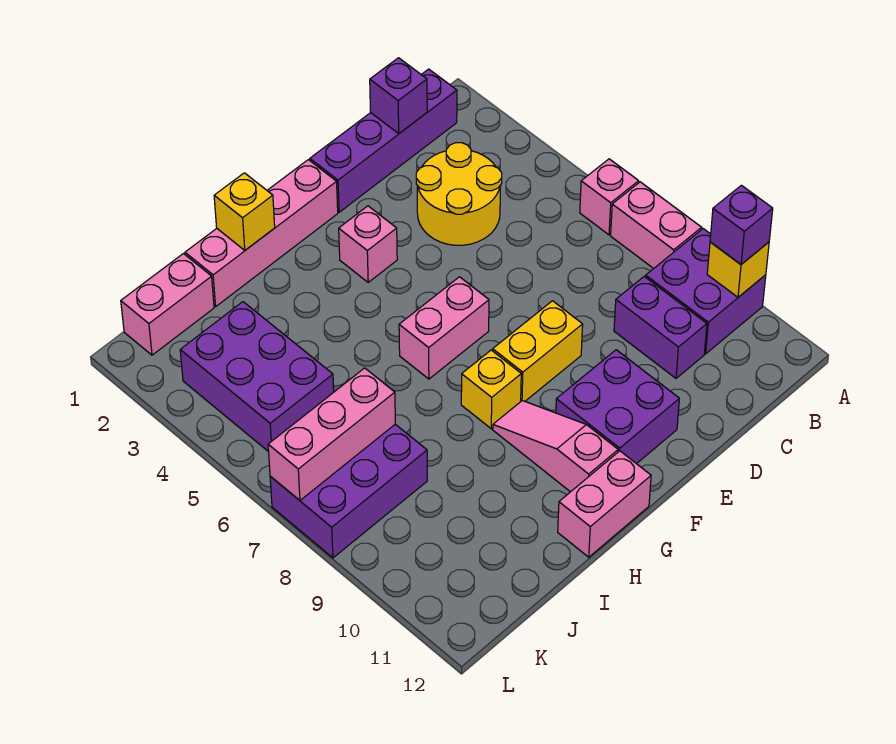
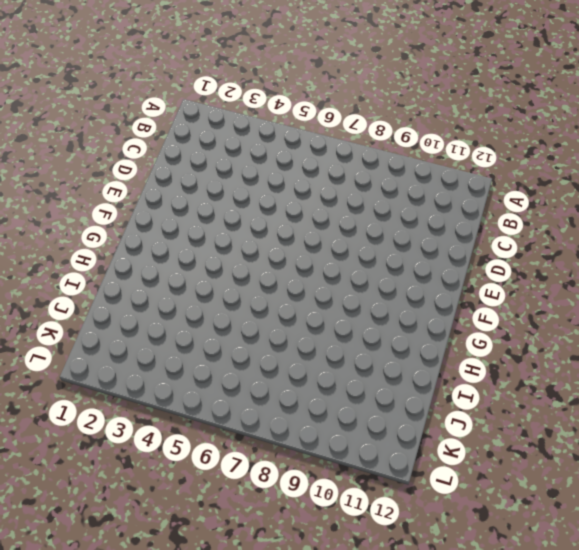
none -> pink brick A6 level 1
none -> pink brick A7:A8 level 1
none -> purple brick A9:B10 level 1

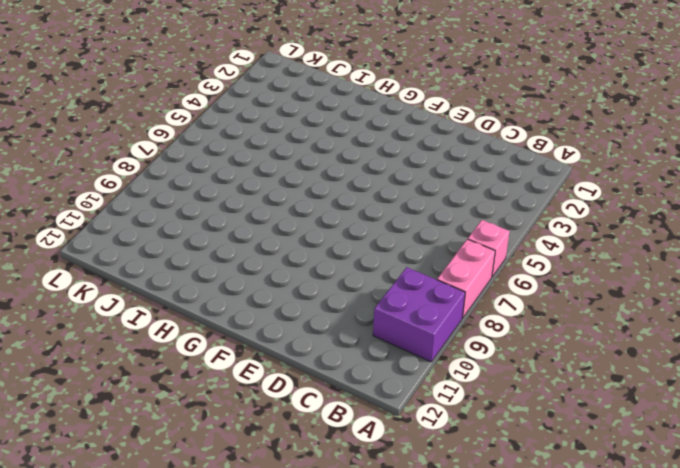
none -> purple brick B1:E1 level 1
none -> yellow round brick C3:D4 level 1
none -> purple brick C9:C10 level 1

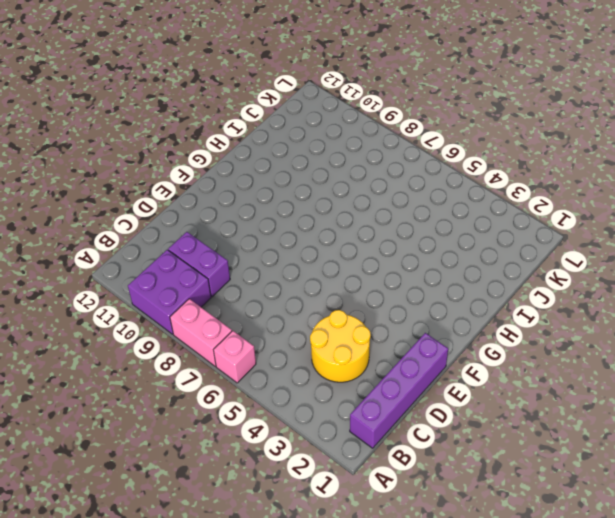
none -> yellow brick E8:F8 level 1
none -> purple brick E10:F11 level 1
none -> pink brick F1:I1 level 1

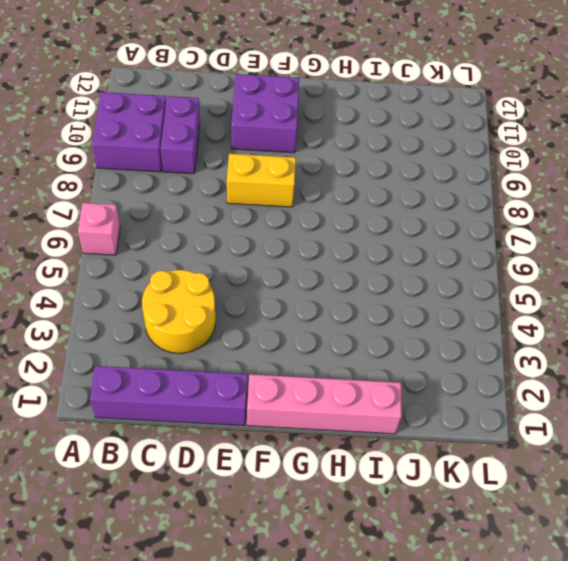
none -> pink brick A7:A8 level 1
none -> pink brick F3 level 1
none -> pink brick F6:G6 level 1

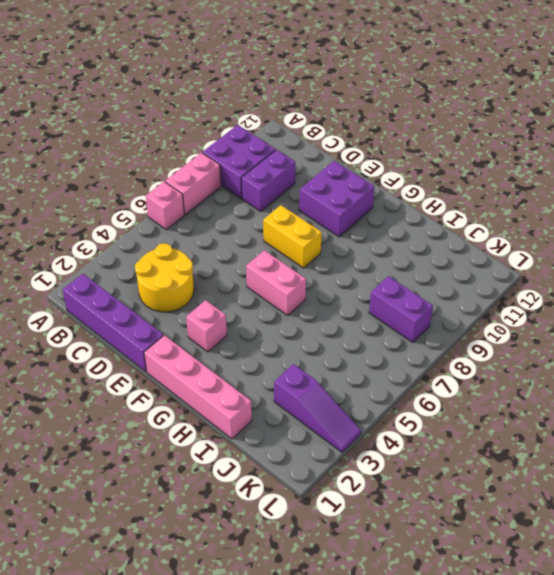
purple slope J3:L3 level 1 top J -> purple brick J3:K5 level 1
purple brick J8:K8 level 1 -> purple brick J7:L8 level 1
none -> yellow brick G8 level 1
none -> pink slope G9:G11 level 1 top 11
none -> pink brick G12:H12 level 1

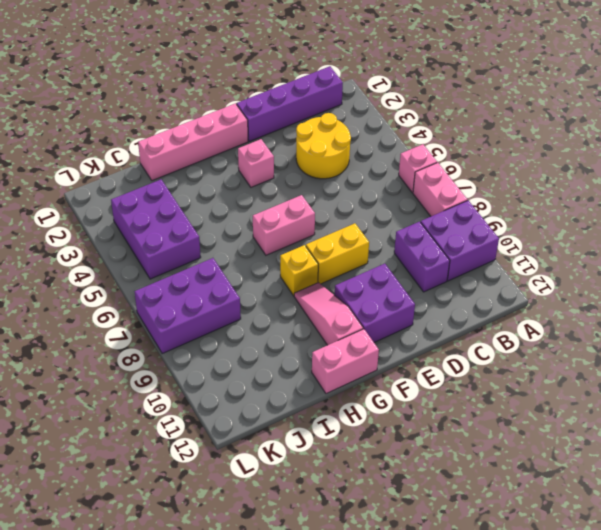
none -> pink brick J1:K1 level 1
none -> yellow brick A10 level 2
none -> purple brick C1 level 2

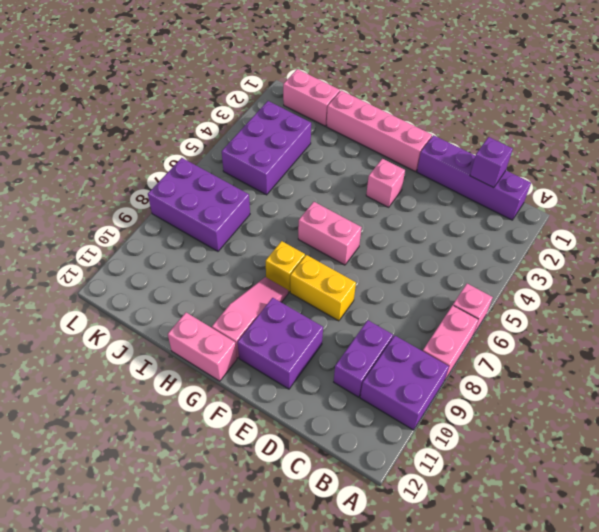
none -> yellow round brick C3:D4 level 1
none -> yellow brick A10 level 2
none -> yellow brick H1 level 2

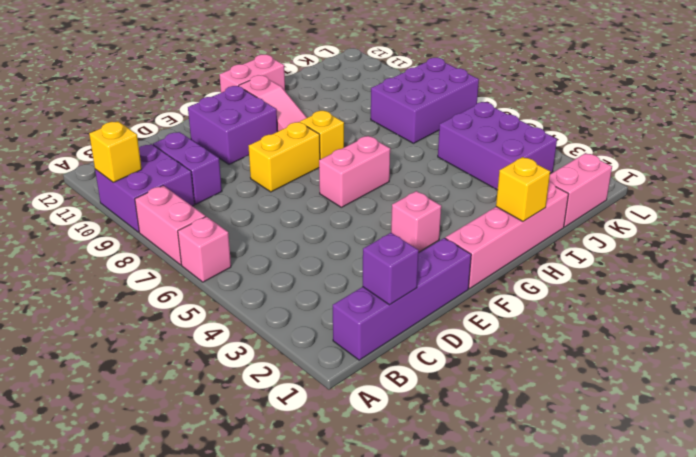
none -> yellow round brick C3:D4 level 1
none -> pink brick J7:L7 level 2
none -> purple brick A10 level 3

